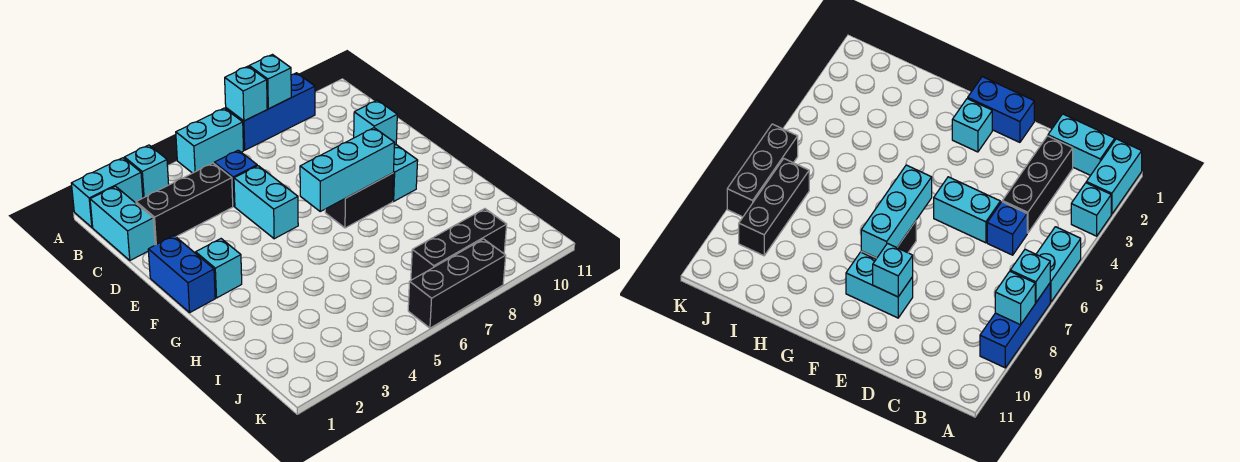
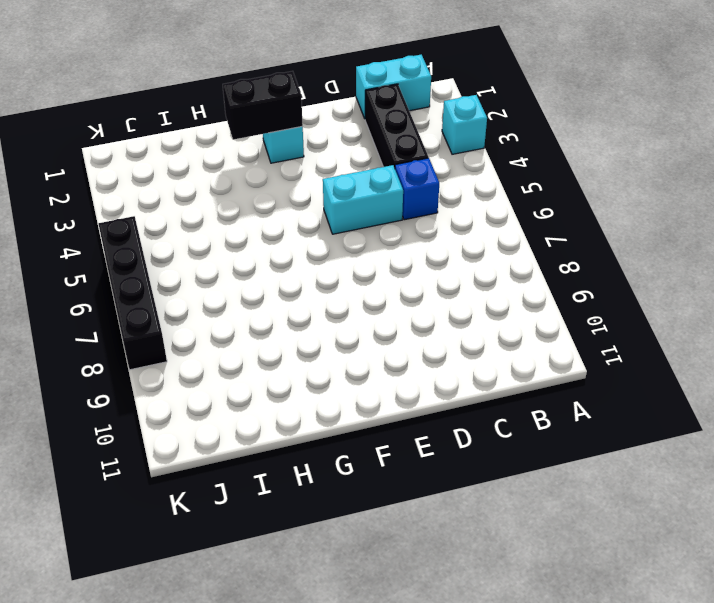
black brick F2:G2 level 2 -> black brick F7:F8 level 1
black brick K5:K8 level 1 -> black brick K6:K8 level 1
none -> cyan brick A1:A2 level 1
none -> cyan brick A5:A6 level 1
none -> blue brick A7:A9 level 1

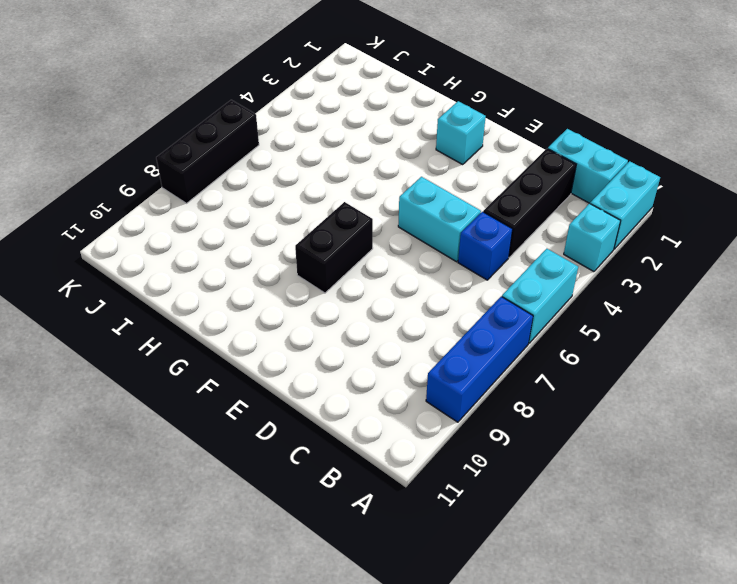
none -> blue brick E1:F1 level 1
none -> cyan brick E9:F9 level 1
none -> black brick J7:J9 level 1

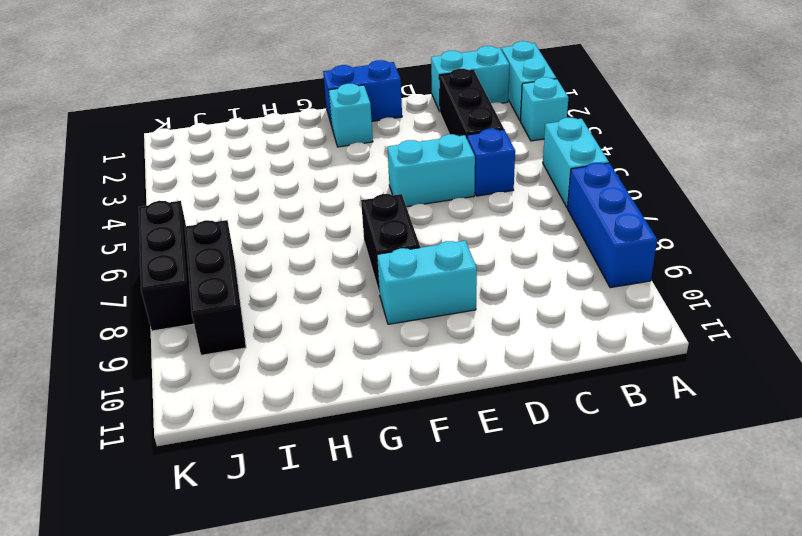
none -> cyan brick A7 level 2
none -> cyan brick A8 level 2
none -> cyan brick E9 level 2

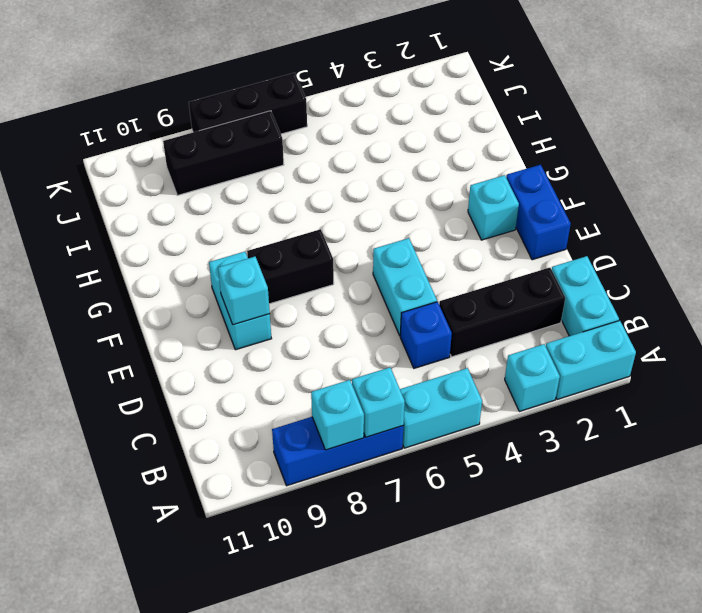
none -> cyan brick F6:F8 level 2

